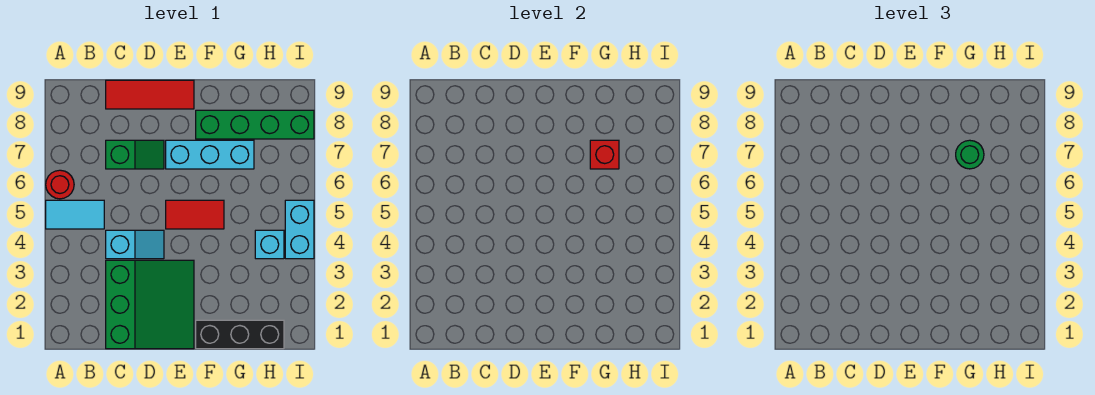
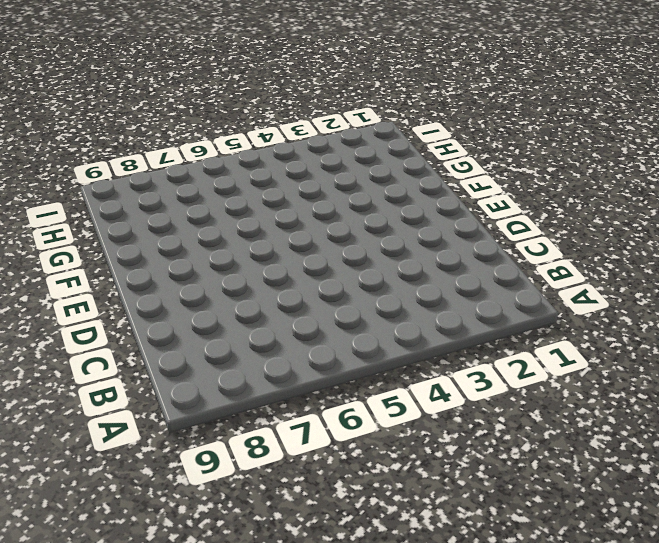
none -> cyan tile A5:B5 level 1
none -> red round brick A6 level 1
none -> green slope C1:E3 level 1 top C

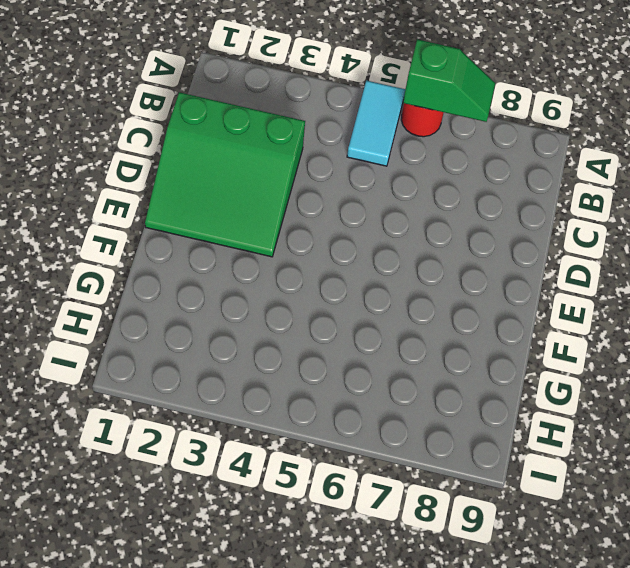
green slope A6:A7 level 2 top 6 -> green slope C7:D7 level 1 top C
none -> cyan slope C4:D4 level 1 top C
none -> red tile C9:E9 level 1
none -> red tile E5:F5 level 1

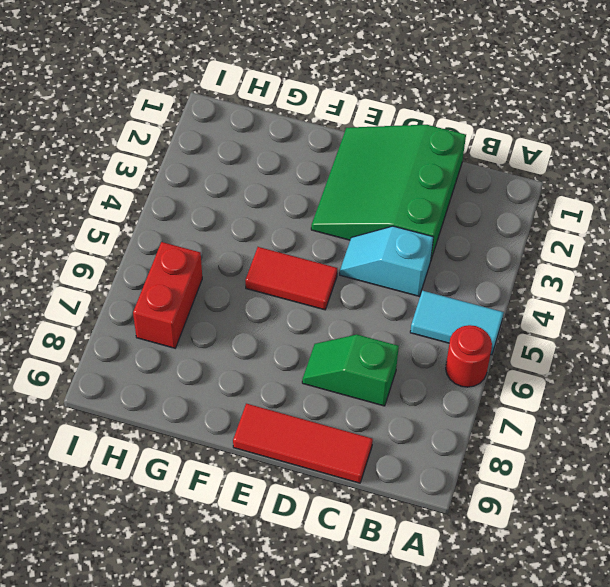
red brick H6:H7 level 1 -> none
none -> cyan brick E7:G7 level 1
none -> black brick F1:H1 level 1
none -> green brick F8:I8 level 1

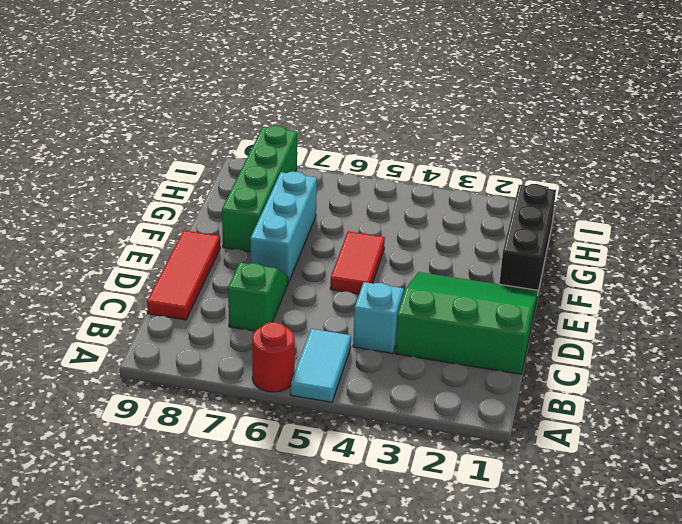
none -> cyan brick H4 level 1
none -> cyan brick I4:I5 level 1
none -> red brick G7 level 2

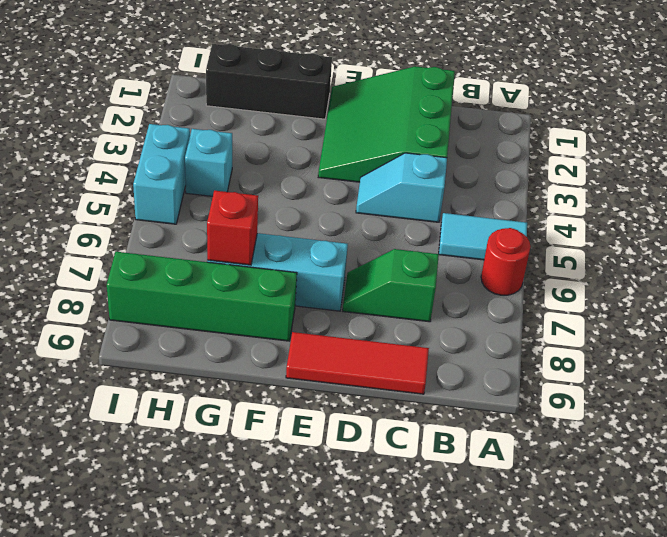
none -> red tile E5:F5 level 1
none -> green round brick G7 level 3

